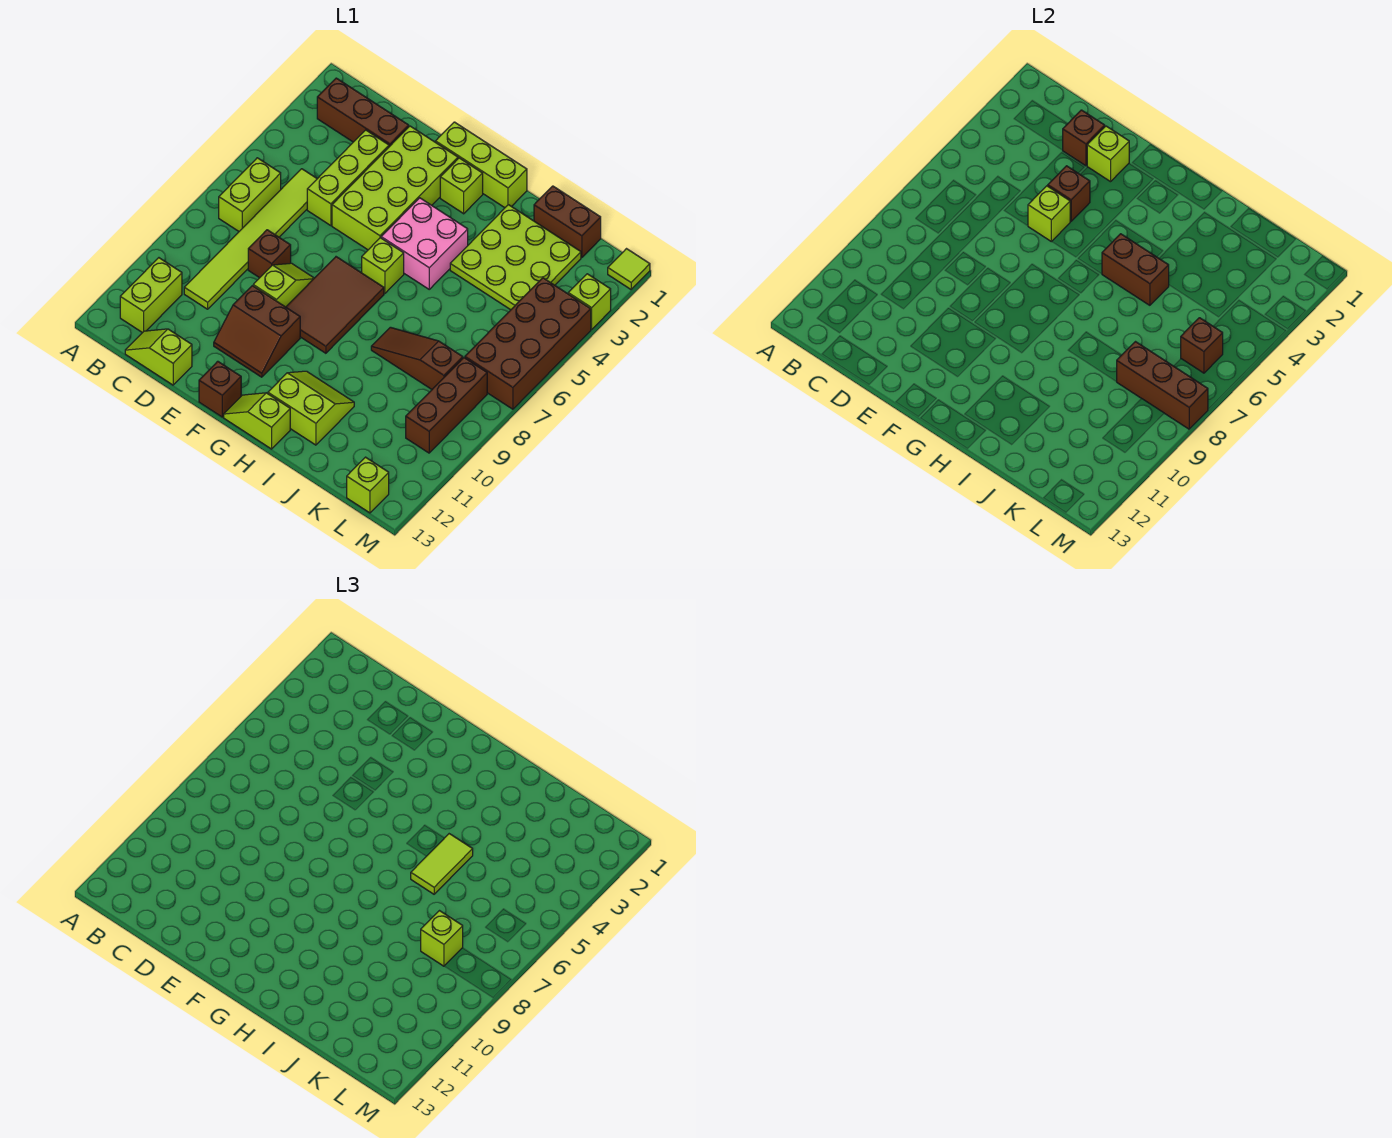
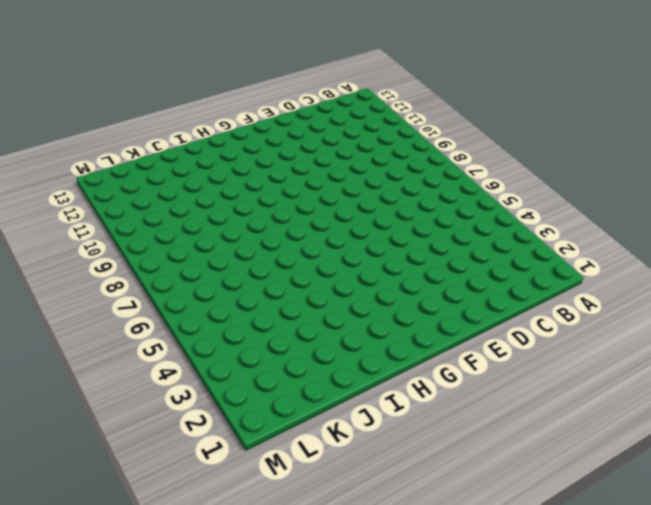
none -> brown brick B2:D2 level 1
none -> lime brick B6:B7 level 1
none -> lime brick B11:B12 level 1
none -> lime tile C5:C10 level 1

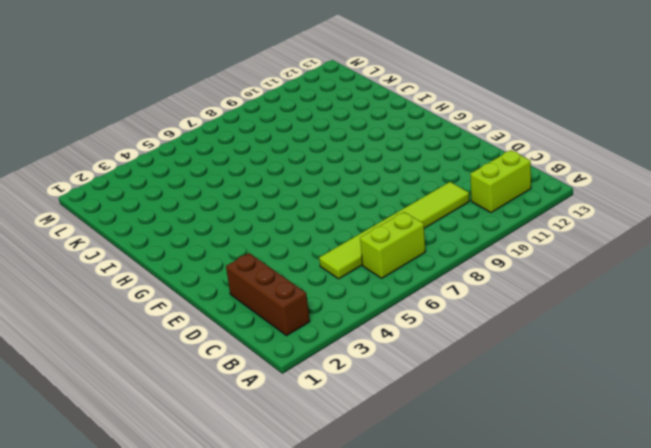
none -> lime slope C13:D13 level 1 top D
none -> lime brick D3:D5 level 1
none -> brown brick D8 level 1
none -> lime brick E2:F5 level 1

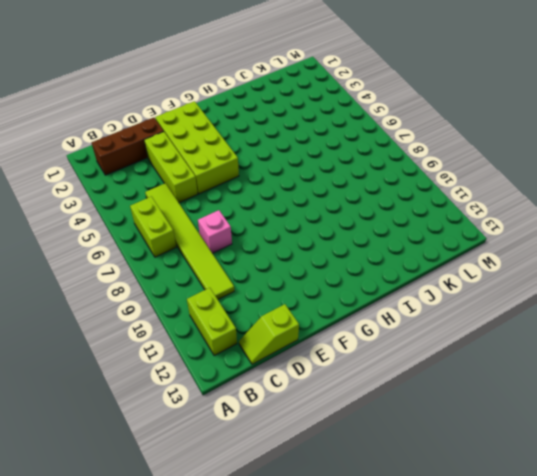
pink brick D8 level 1 -> brown brick D8 level 1
none -> lime slope E8:E9 level 1 top 9
none -> brown slope E10:F11 level 1 top 10
none -> lime brick F1:H1 level 1
none -> brown tile F7:G9 level 1

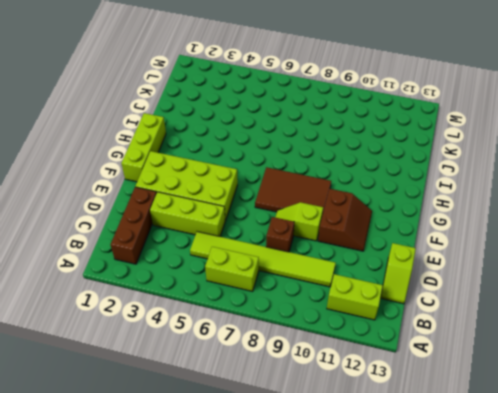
none -> brown brick F13 level 1
none -> lime brick G2 level 1
none -> pink brick G4:H5 level 1
none -> lime brick G6 level 1

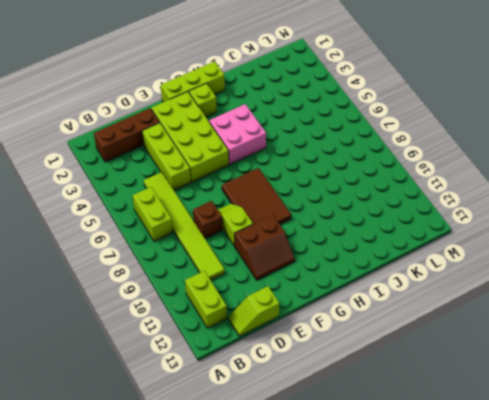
none -> brown brick F13 level 1
none -> lime brick G6 level 1
none -> lime slope G13:H13 level 1 top H
none -> lime slope H11:I12 level 1 top 12

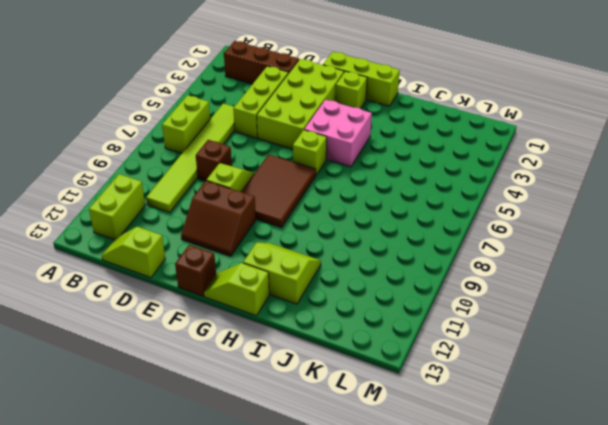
none -> lime plate I2:K4 level 1
none -> brown slope I8:K8 level 1 top K
none -> brown brick J1:K1 level 1
none -> brown brick L4:M7 level 1

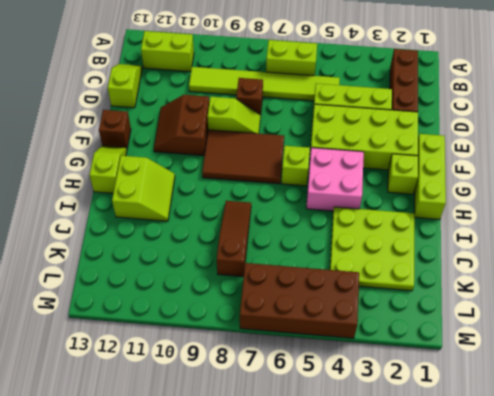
none -> brown brick J1:K1 level 1
none -> brown brick L8:L10 level 1
none -> lime brick L13 level 1
none -> lime tile M1 level 1

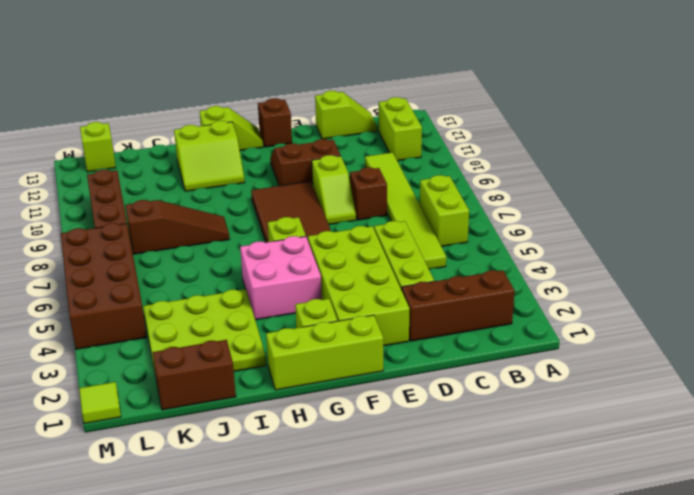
none -> lime brick M3 level 1
none -> brown brick D2 level 2
none -> lime brick E2 level 2
none -> brown brick E4 level 2

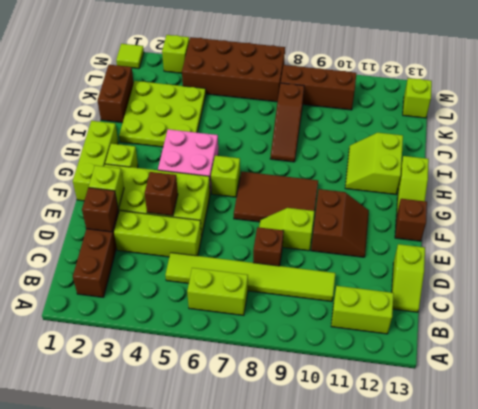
none -> lime brick E5 level 2
none -> brown brick H5:I5 level 2
none -> brown brick K8:M8 level 2
none -> brown brick L6 level 2

